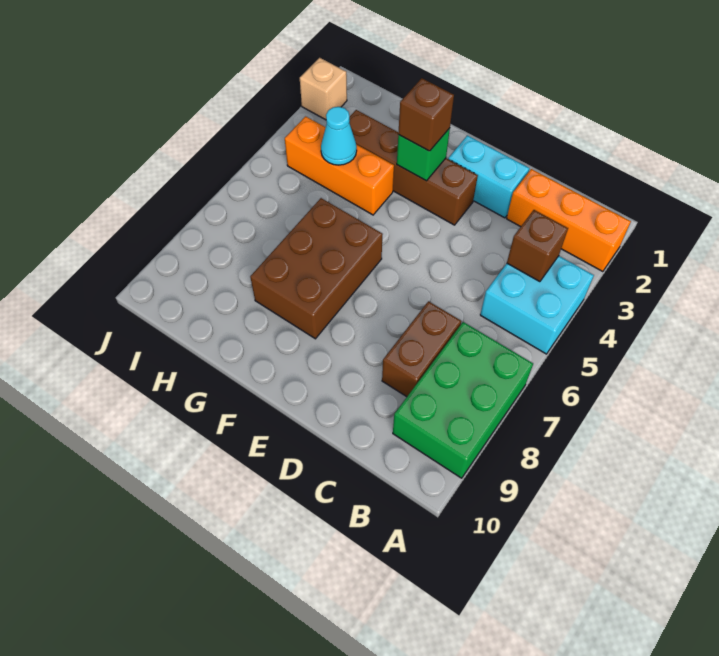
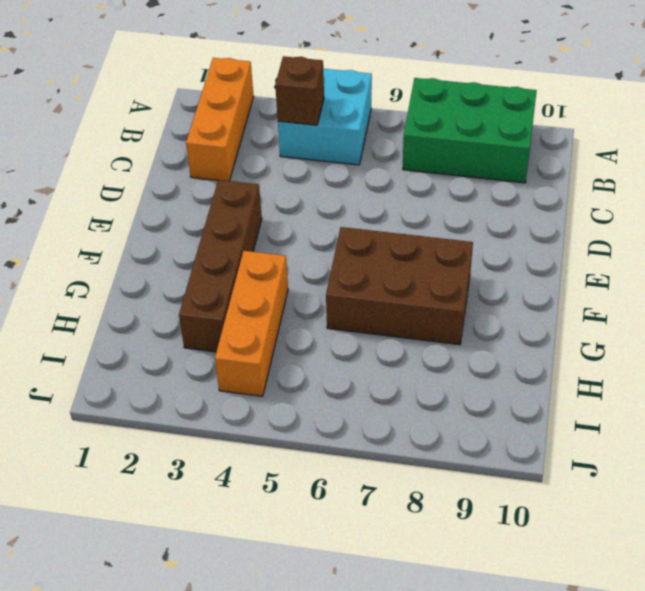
none -> brown brick C7:C8 level 1
none -> cyan brick D2:E2 level 1
none -> tan brick J2 level 1

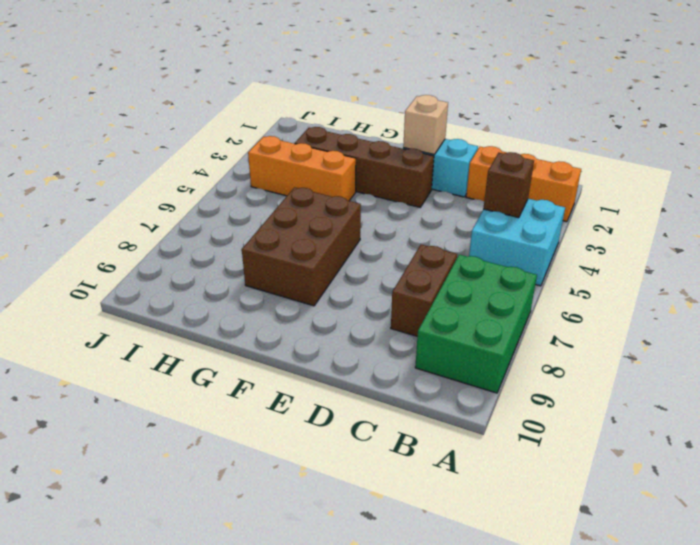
tan brick E2 level 2 -> tan brick J2 level 1
none -> green brick F3 level 2
none -> cyan cone H4 level 2
none -> brown brick F3 level 3

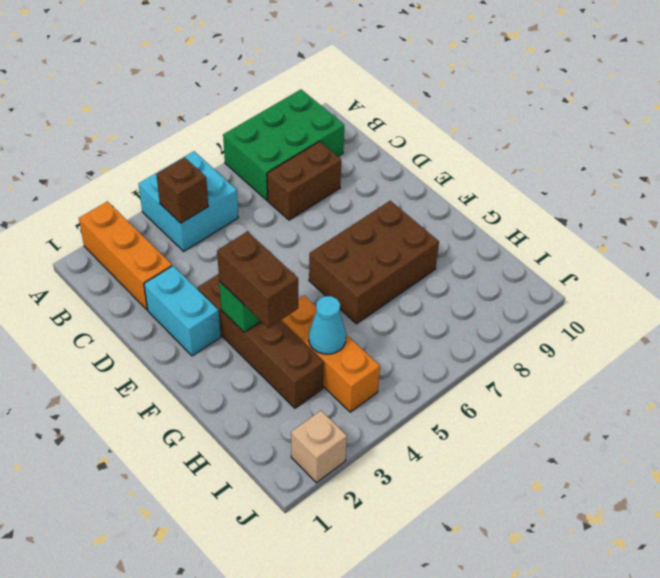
brown brick F3:G3 level 3 -> brown brick F3 level 3

